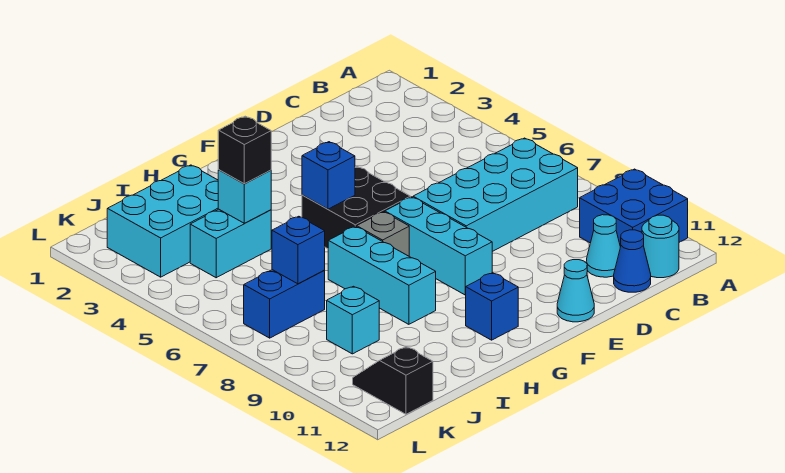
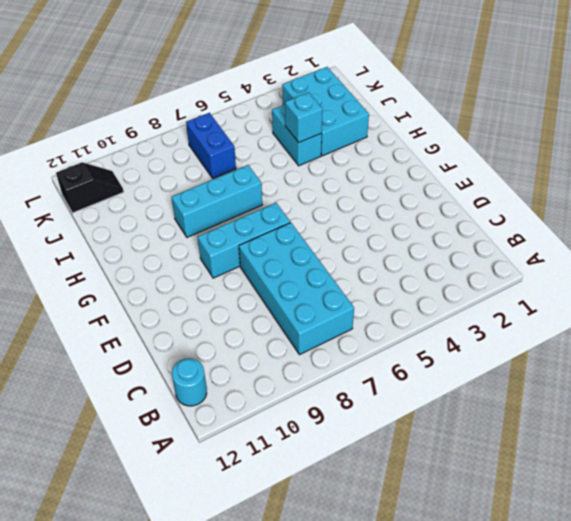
none -> blue brick A10:B11 level 1
none -> cyan cone C11 level 1
none -> blue cone C12 level 1

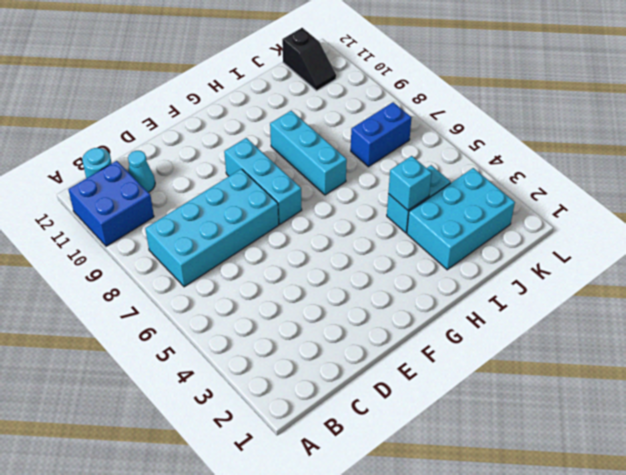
none -> blue cone C12 level 1
none -> cyan cone E12 level 1
none -> black brick F5:G6 level 1

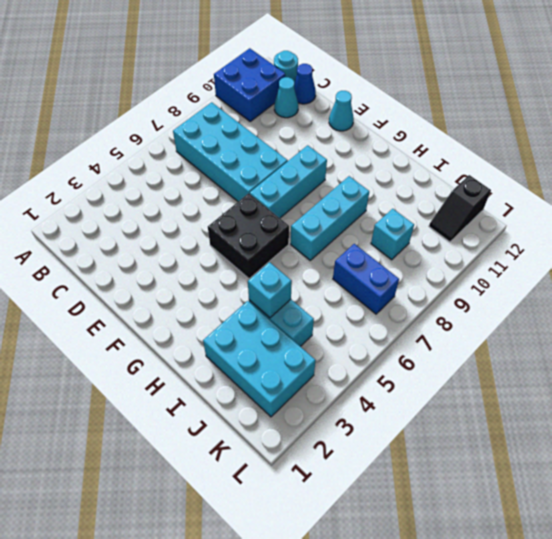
none -> grey brick G7 level 1
none -> blue brick G11 level 1
none -> blue brick G5 level 2

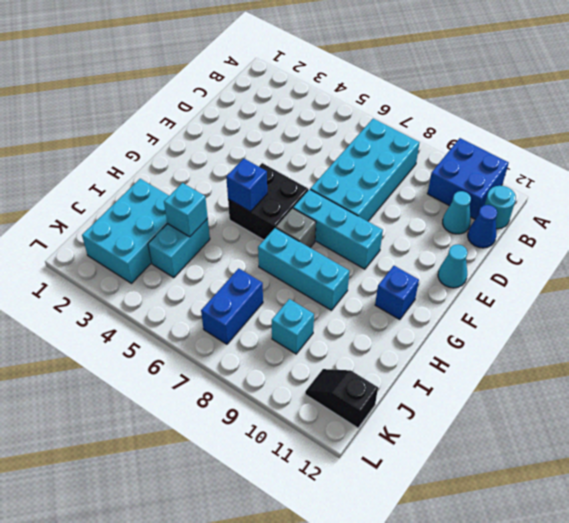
none -> blue brick J7 level 2
none -> black brick I4 level 3

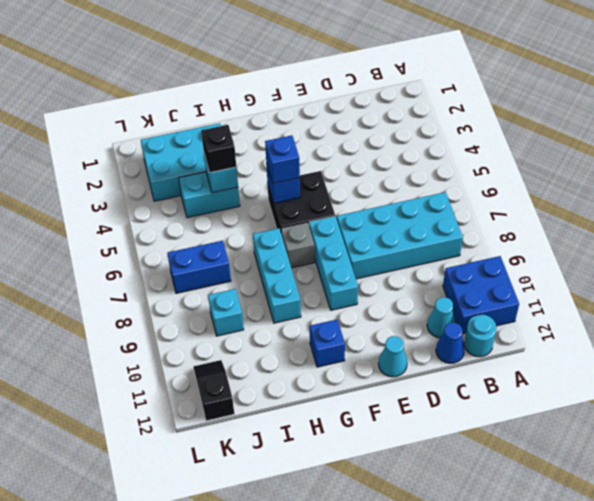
blue brick G5 level 3 -> blue brick J7 level 2

